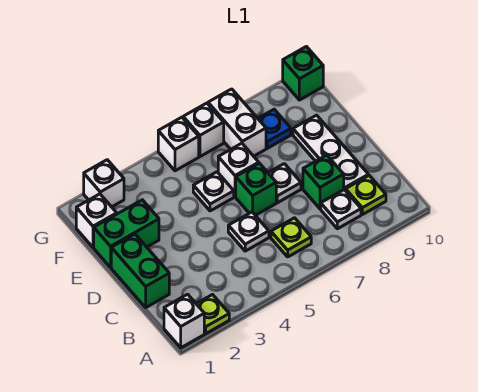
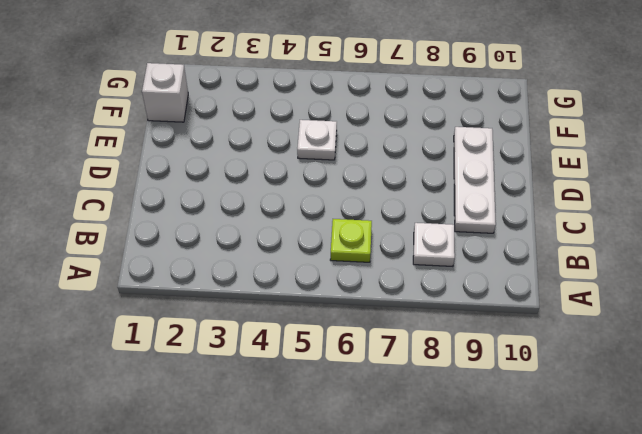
none -> white brick A1 level 1
none -> lime plate A2 level 1
none -> lime plate B9 level 1

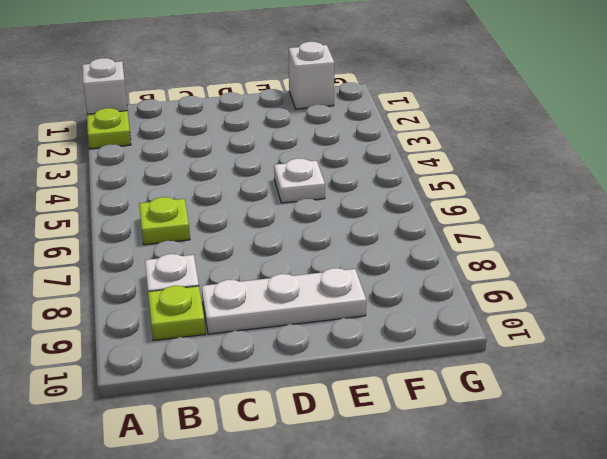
none -> green brick C1:D1 level 1
none -> white plate C5 level 1
none -> green brick C8 level 1

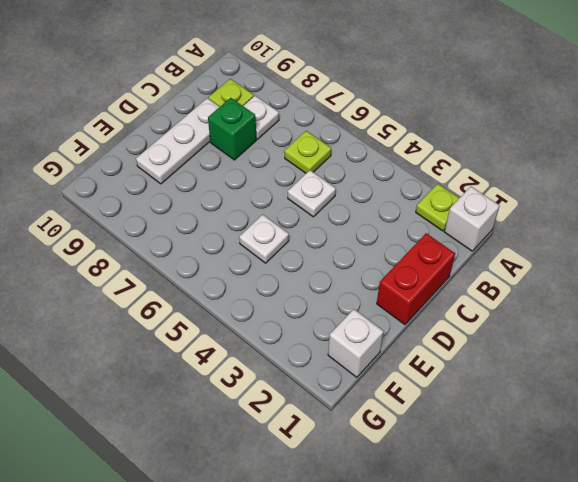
red brick C1:D1 level 1 -> green brick C1:D1 level 1
none -> green brick D6 level 1
none -> white plate D7 level 1
none -> green brick E1:E2 level 1

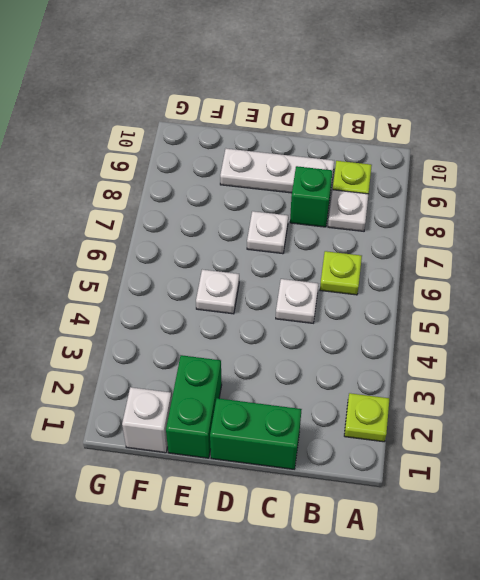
none -> white brick A1 level 1
none -> green brick D6 level 1
none -> white brick E6 level 1

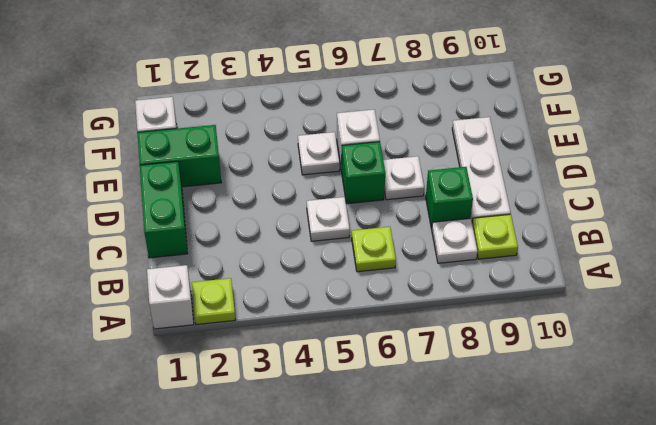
none -> white brick F7:G7 level 1
none -> blue plate F8 level 1
none -> white brick G2 level 1

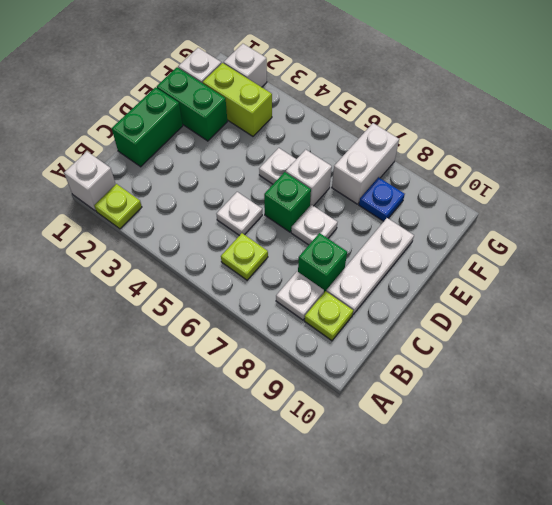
lime brick F2:F3 level 1 -> none
none -> white brick G5 level 1
none -> white brick G6 level 1
none -> green brick G10 level 1

